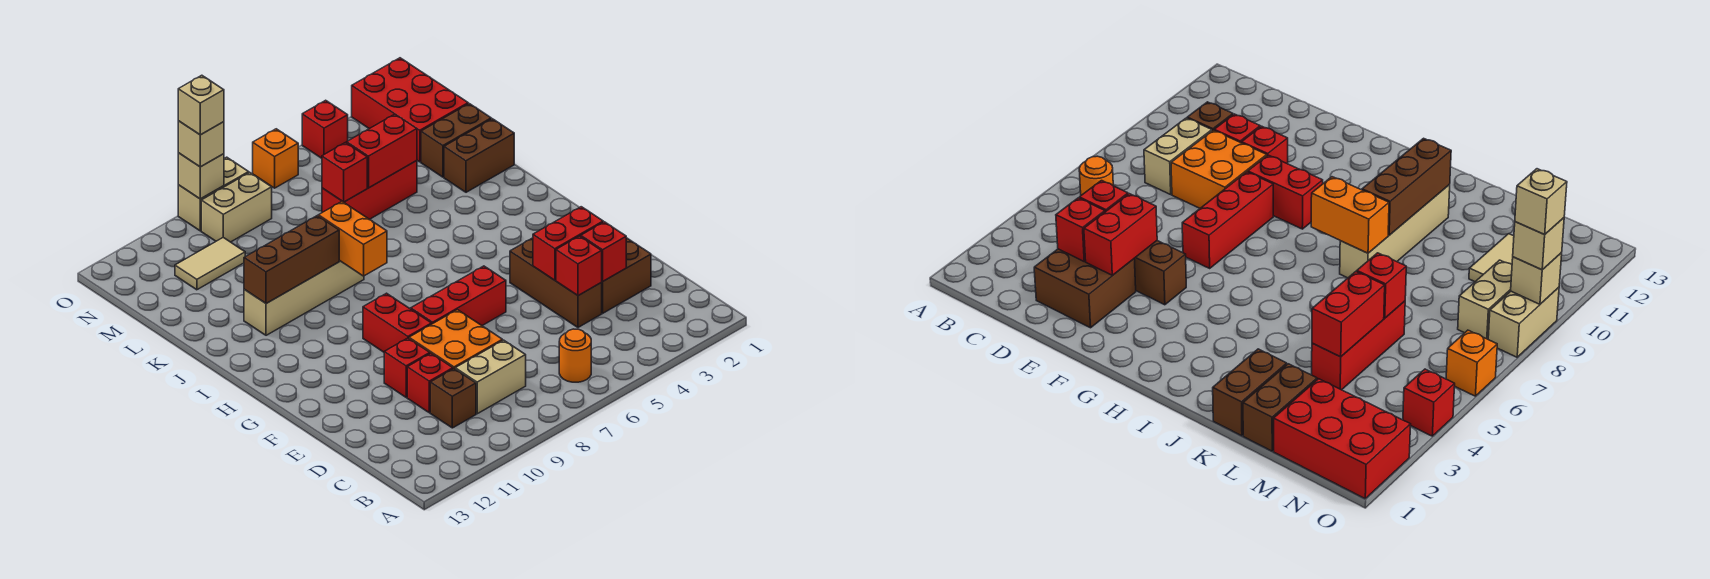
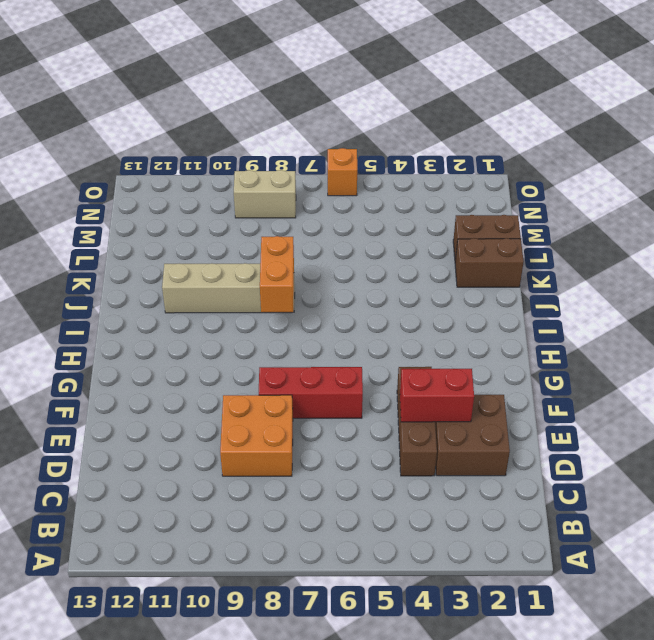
none -> orange round brick B6 level 1
none -> tan brick C8:C9 level 1
none -> brown brick C10 level 1
none -> red brick D10 level 1

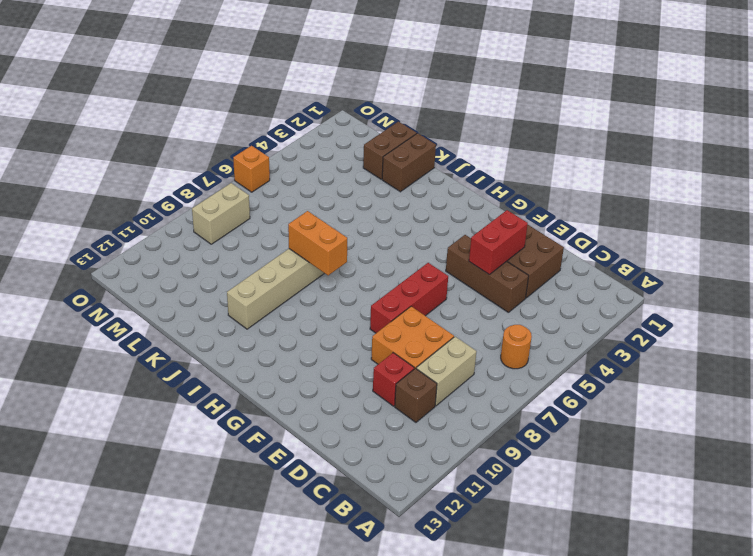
none -> red brick E10 level 1
none -> red brick F9:G9 level 1
none -> red brick L4:L6 level 1
none -> red brick M1:O2 level 1

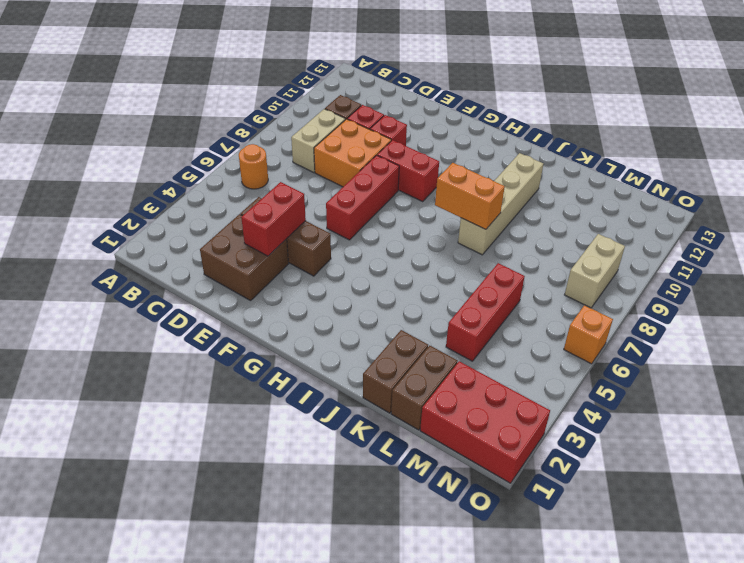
none -> tan tile M10:M11 level 1
none -> red brick O4 level 1
none -> tan brick O8:O9 level 1
none -> red brick D3 level 2

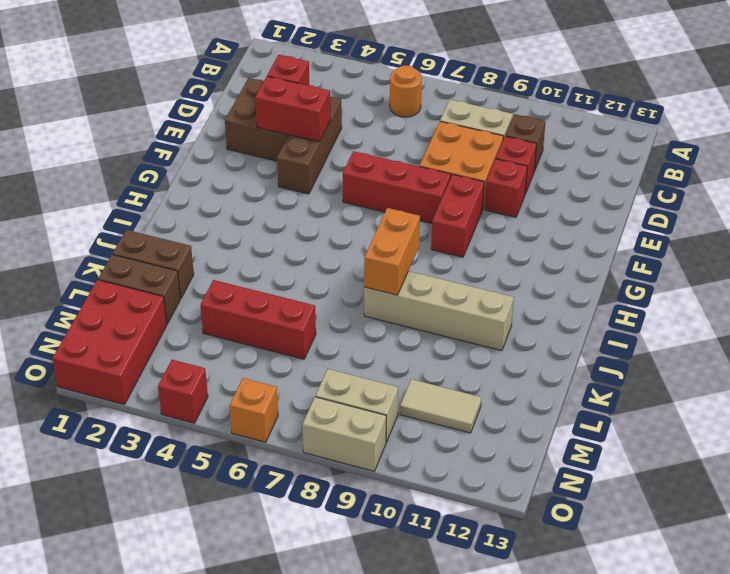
none -> red brick D4 level 2
none -> brown brick J9:J11 level 2
none -> red brick L4:L5 level 2
none -> red brick L6 level 2

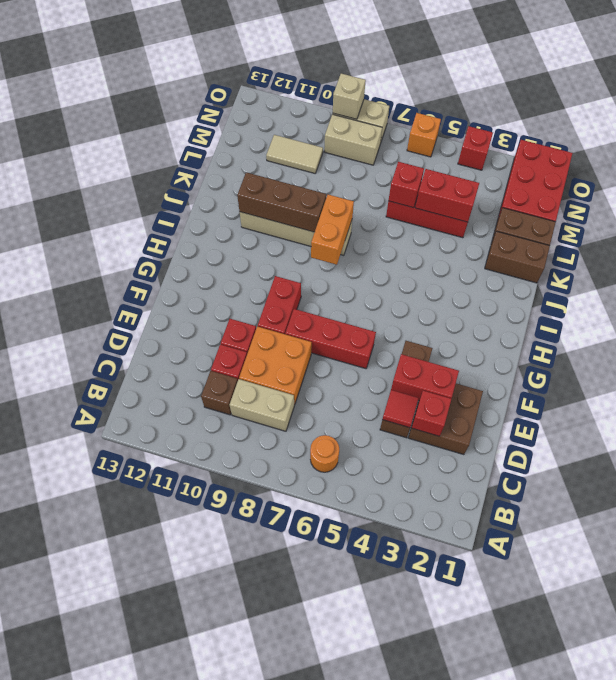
red tile D4 level 2 -> red brick D4 level 2
none -> tan brick O9 level 3
none -> tan brick O9 level 4

